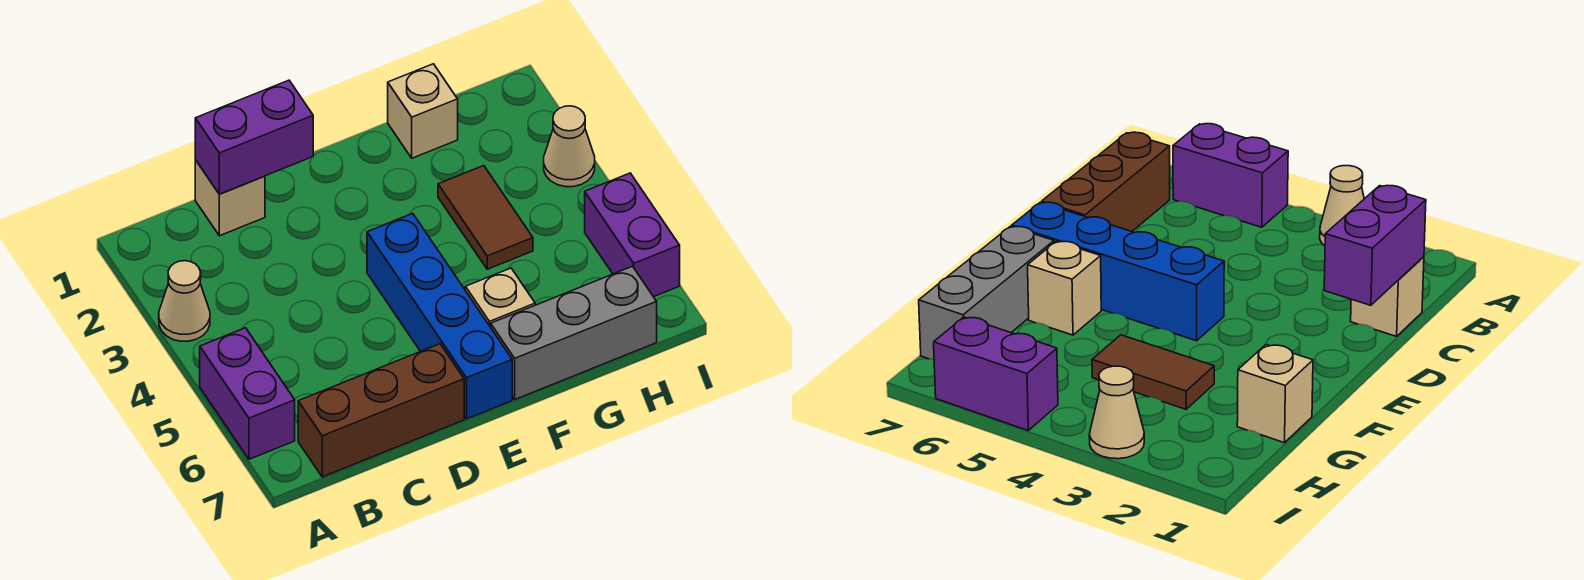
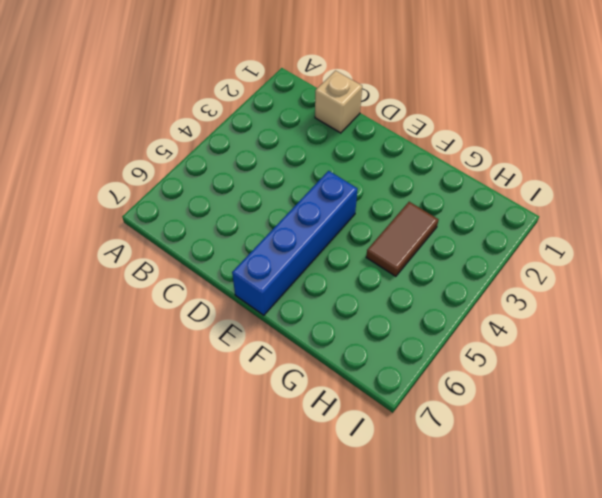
none -> tan cone A3 level 1
none -> purple brick A5:A6 level 1
none -> brown brick B7:D7 level 1

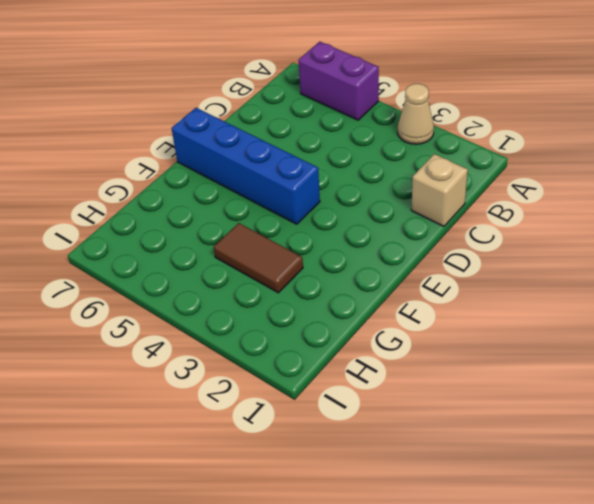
none -> brown brick B7:D7 level 1
none -> tan brick F6 level 1
none -> grey brick F7:H7 level 1

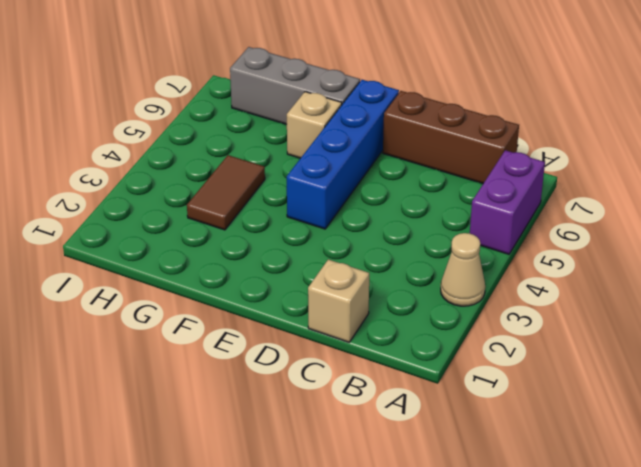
none -> tan brick G1 level 1
none -> tan cone I3 level 1
none -> purple brick I5:I6 level 1

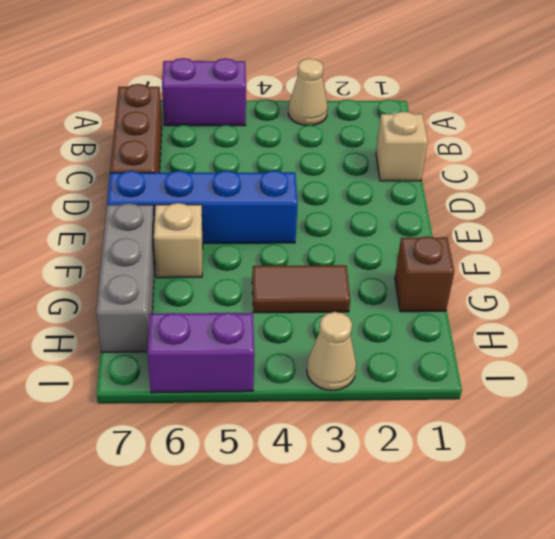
brown brick G1 level 1 -> tan brick G1 level 1
none -> purple brick C1:D1 level 2

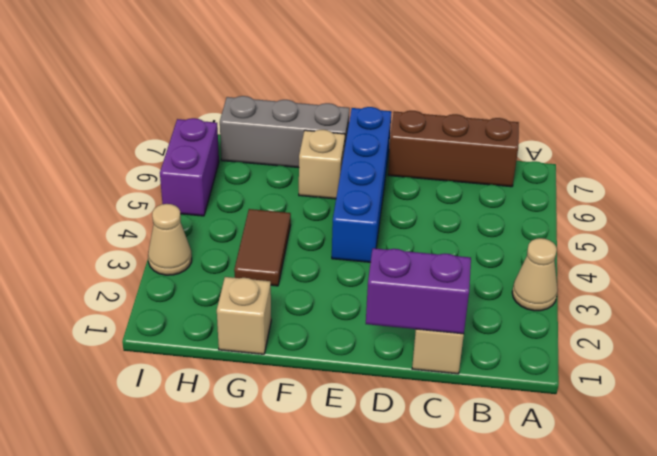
none -> purple brick A5:A6 level 1

